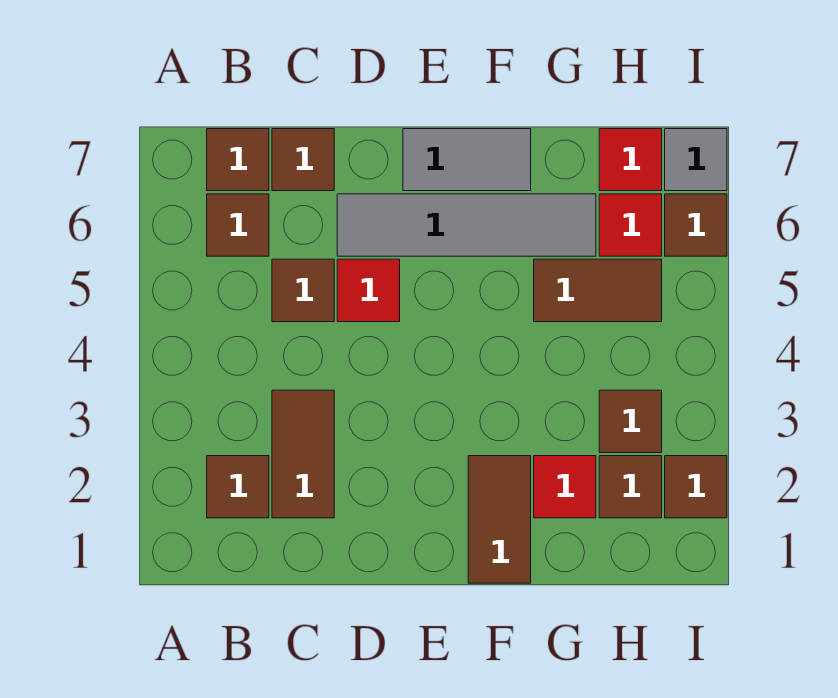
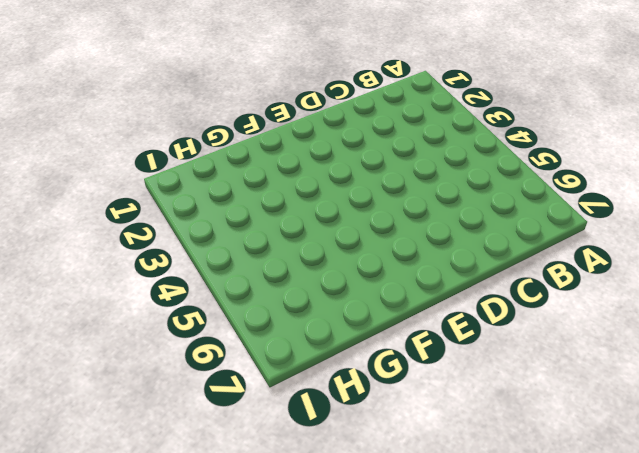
none -> brown tile B2 level 1
none -> brown tile B6 level 1
none -> brown tile B7 level 1

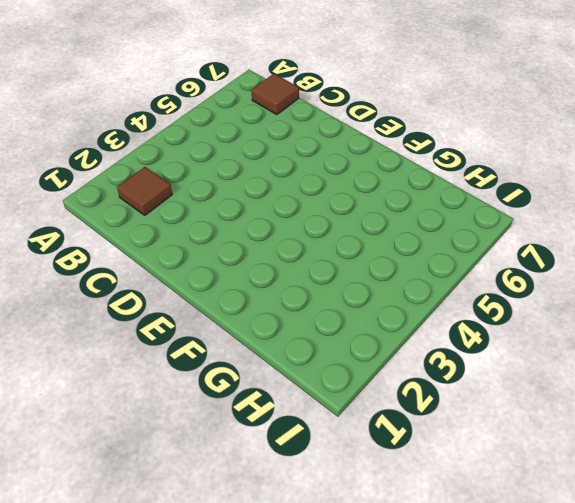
none -> brown tile B6 level 1
none -> brown tile C2:C3 level 1
none -> brown tile C5 level 1

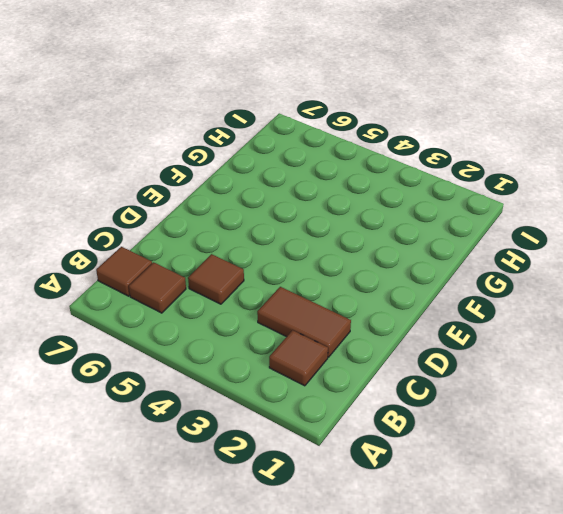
none -> brown tile C7 level 1
none -> red tile D5 level 1
none -> grey tile D6:G6 level 1

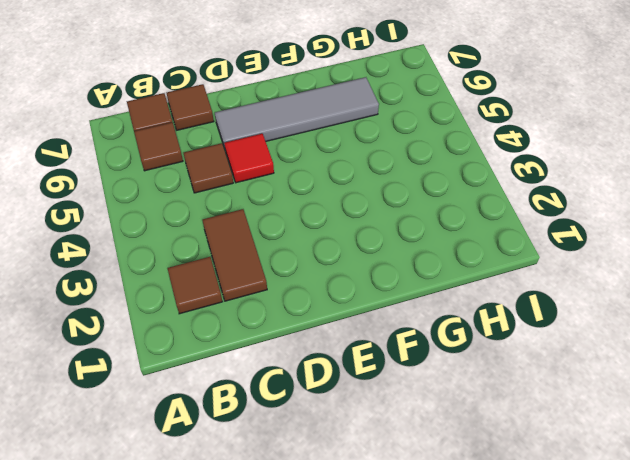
none -> grey tile E7:F7 level 1
none -> brown tile F1:F2 level 1
none -> red tile G2 level 1

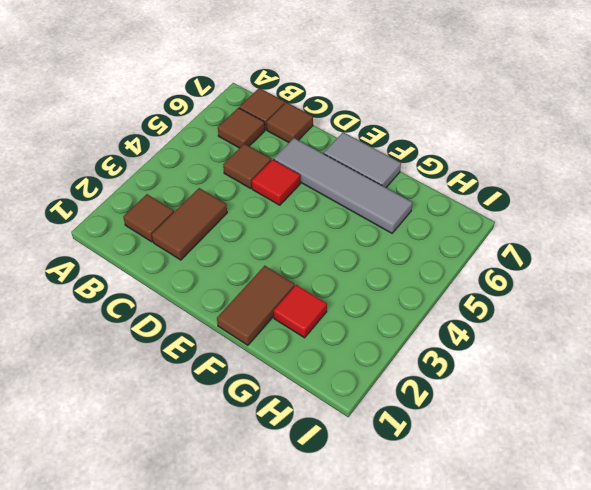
none -> brown tile G5:H5 level 1
none -> brown tile H2 level 1
none -> brown tile H3 level 1

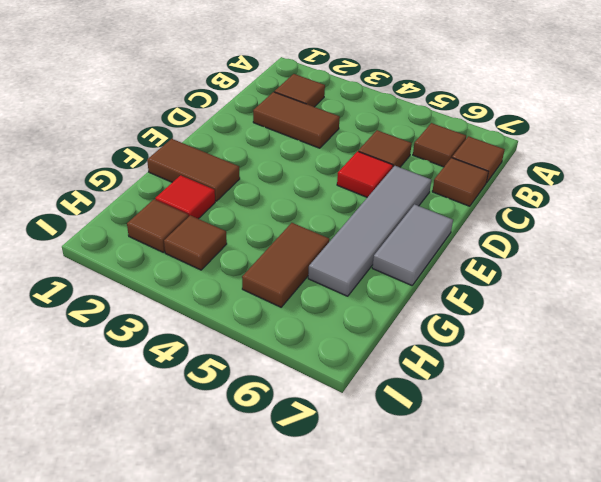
none -> red tile H6 level 1
none -> red tile H7 level 1
none -> brown tile I2 level 1

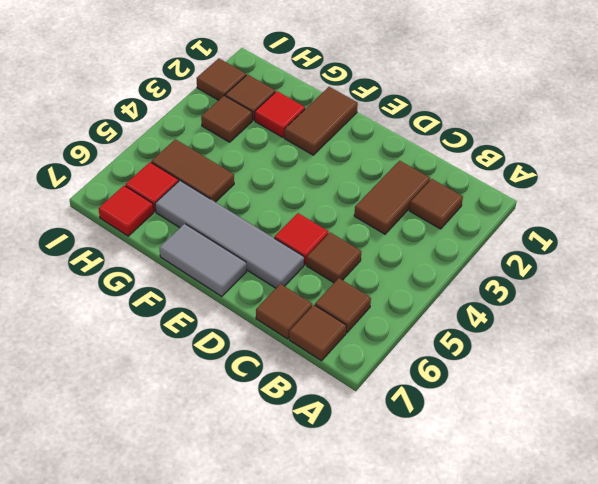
none -> brown tile I6 level 1
none -> grey tile I7 level 1

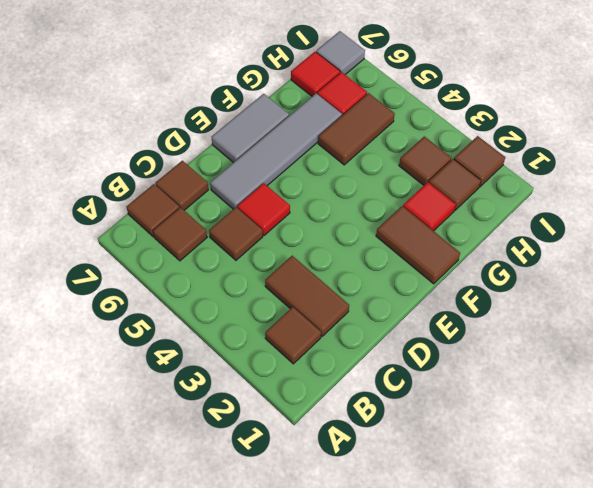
none -> brown tile I6 level 1

